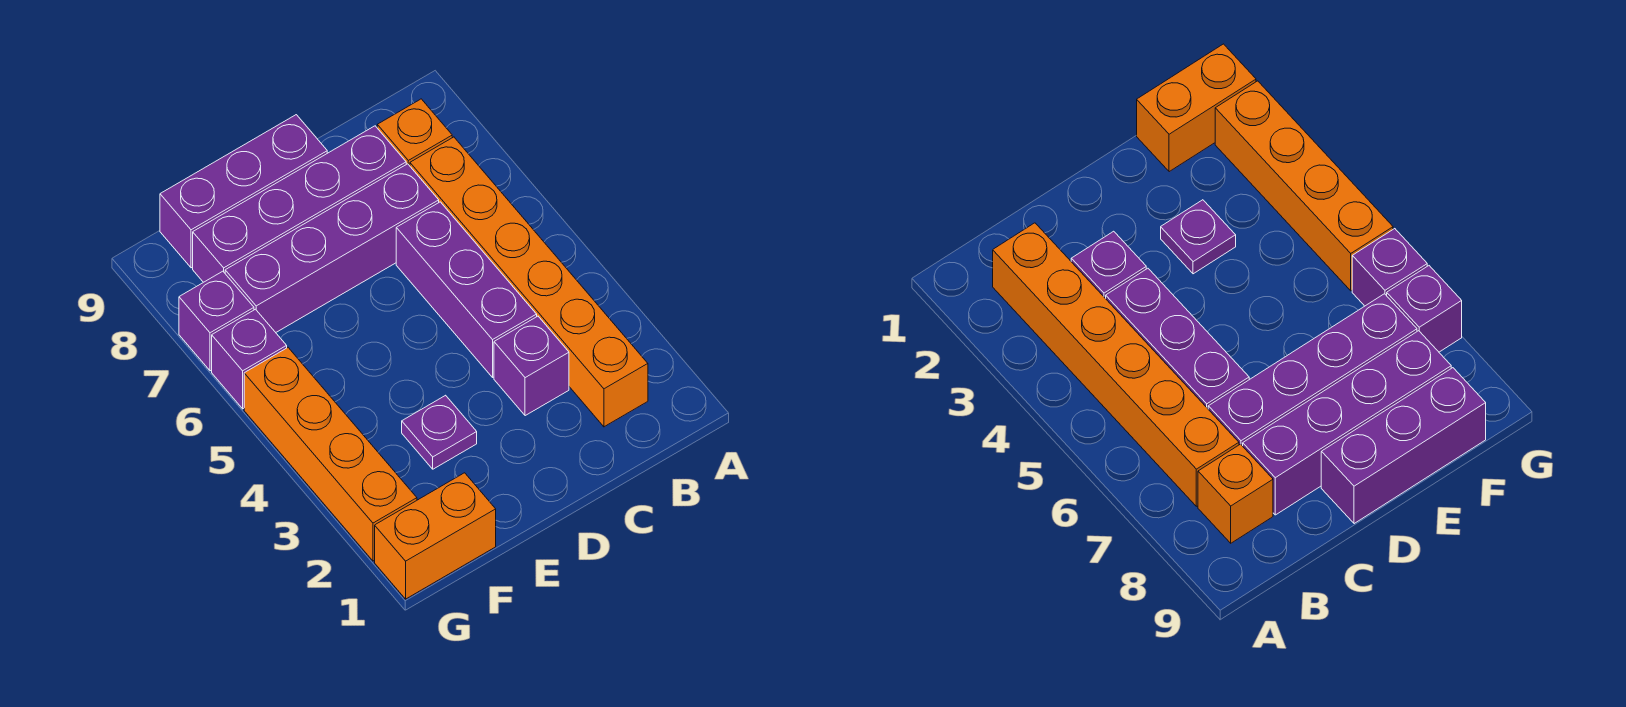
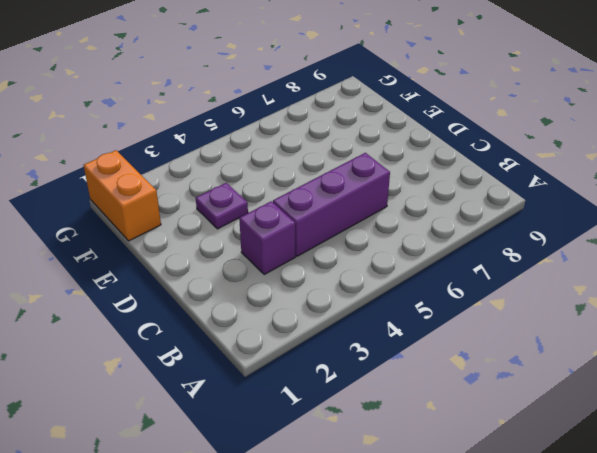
none -> orange brick B2:B7 level 1
none -> orange brick B8 level 1
none -> purple brick C7:F7 level 1

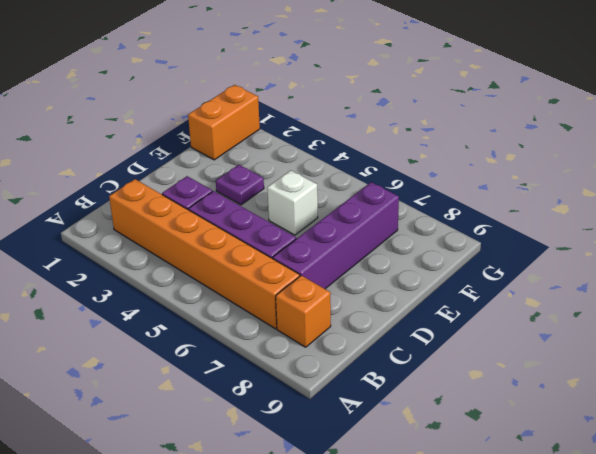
white brick E5 level 1 -> none
none -> purple brick C8:F8 level 1
none -> purple brick D9:F9 level 1
none -> orange brick G2:G5 level 1

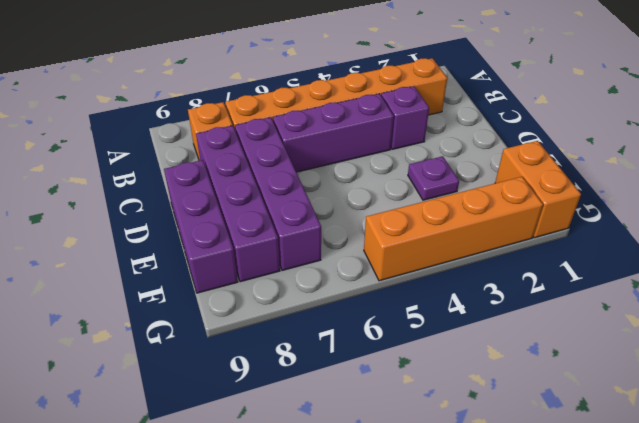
none -> purple brick G6 level 1
none -> purple brick G7 level 1

